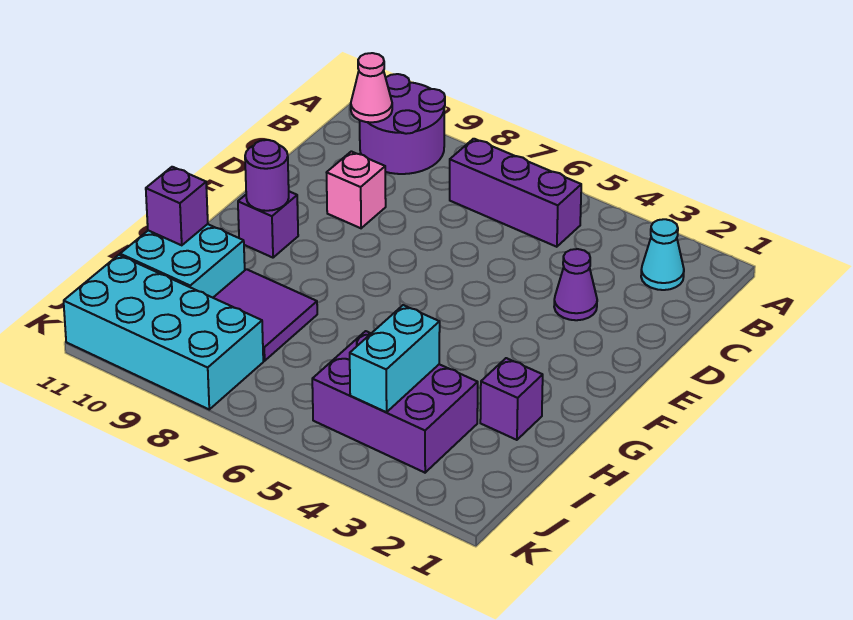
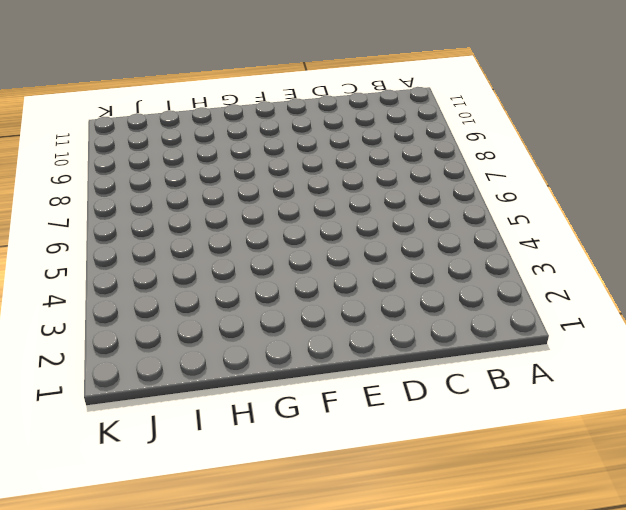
none -> purple round brick A9:B10 level 1
none -> cyan cone B2 level 1
none -> purple brick B5:B7 level 1

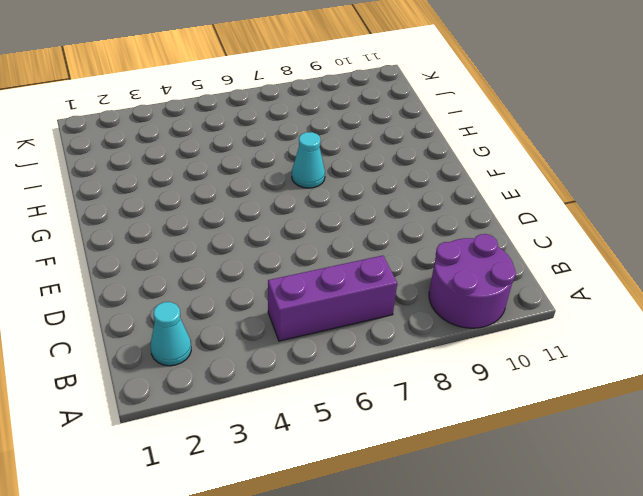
cyan cone G7 level 1 -> none
none -> purple cone D3 level 1
none -> pink brick D9 level 1
none -> purple brick F10 level 1

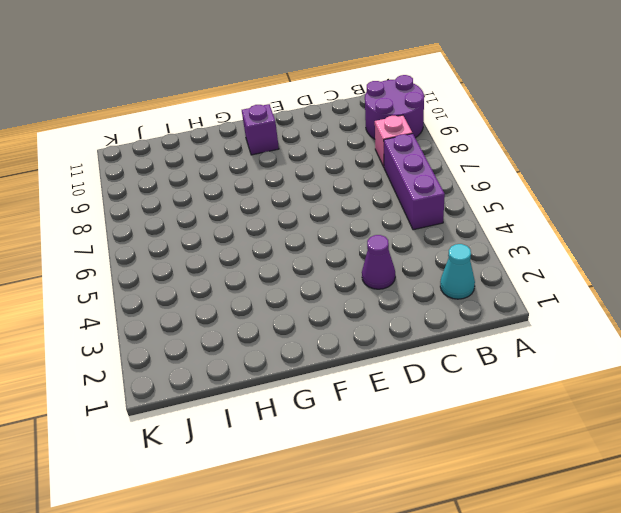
pink brick B8 level 1 -> pink brick D9 level 1
none -> purple brick H2 level 1
none -> purple tile H8:I9 level 1
none -> cyan brick H10:I11 level 1

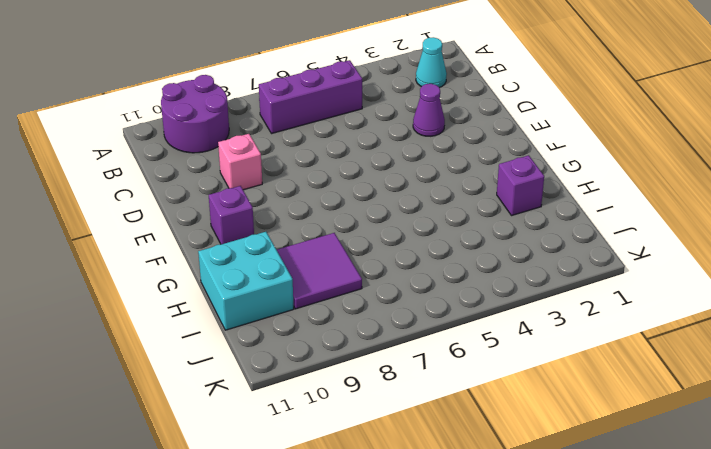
none -> purple brick I3:J5 level 1
none -> cyan brick J8:K11 level 1
none -> pink cone B10 level 2

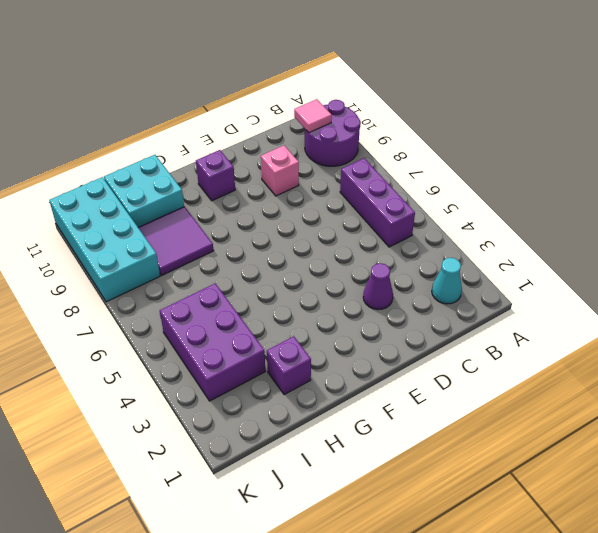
pink tile B10 level 2 -> pink cone B10 level 2
none -> purple round brick F10 level 2
none -> purple brick H11 level 2
none -> cyan brick I4:J4 level 2

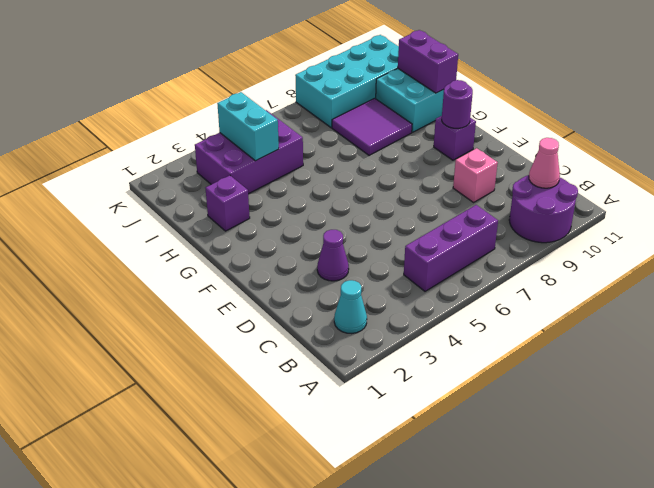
purple brick H11:I11 level 2 -> purple brick H11 level 2

